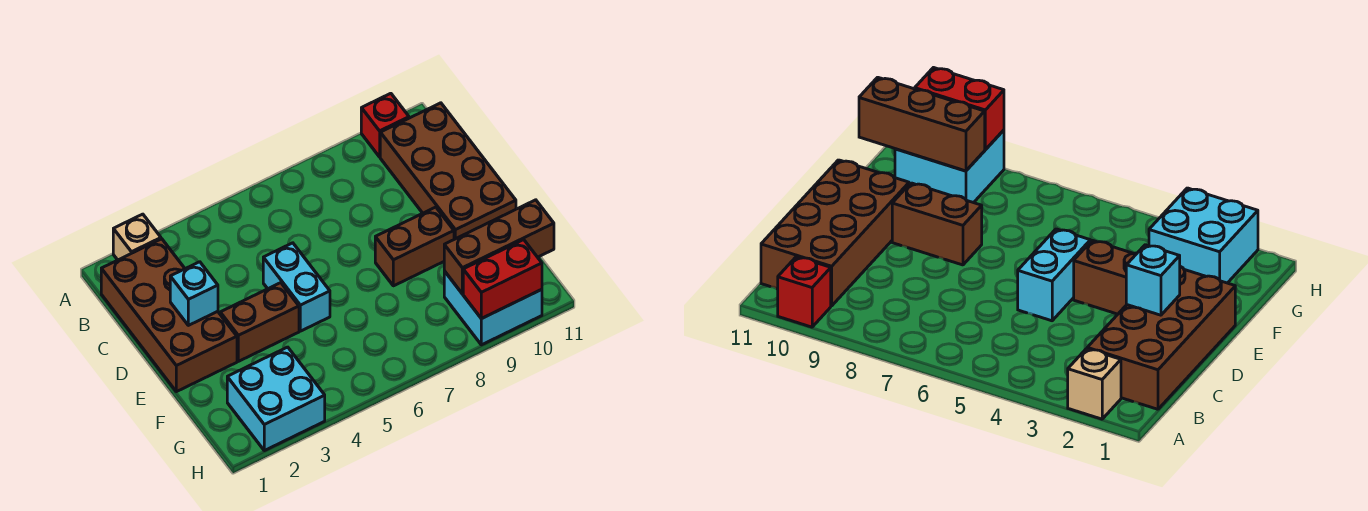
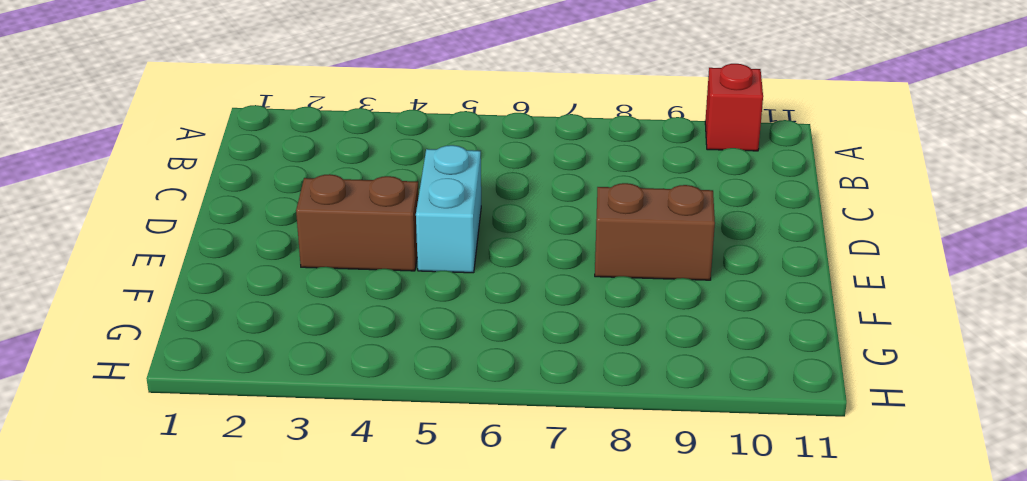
none -> tan brick A2 level 1
none -> brown brick B1:E2 level 1
none -> brown brick B10:E11 level 1

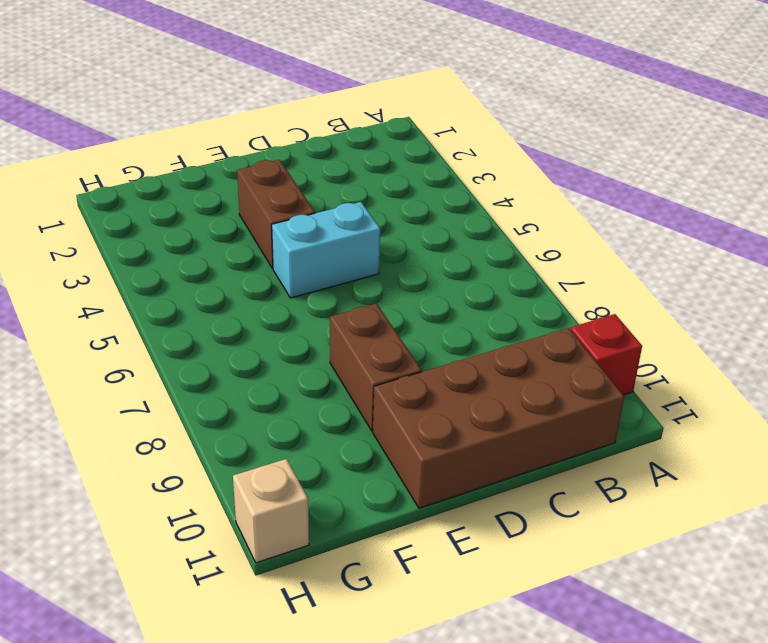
tan brick H11 level 1 -> tan brick A2 level 1
none -> brown brick B1:E2 level 1
none -> cyan brick G2:H3 level 1
none -> cyan brick G9:H10 level 1

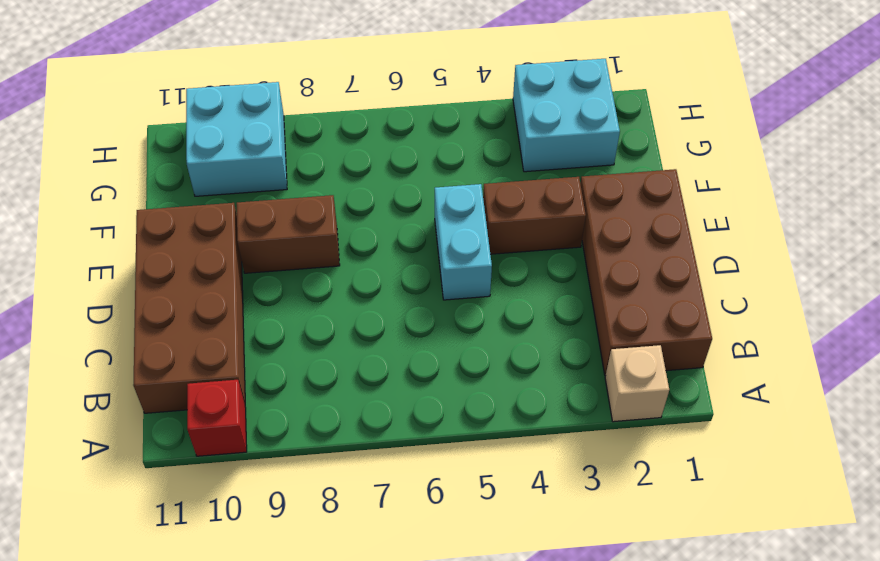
none -> cyan brick D2 level 2
none -> brown brick G9:G11 level 2
none -> red brick H9:H10 level 2

